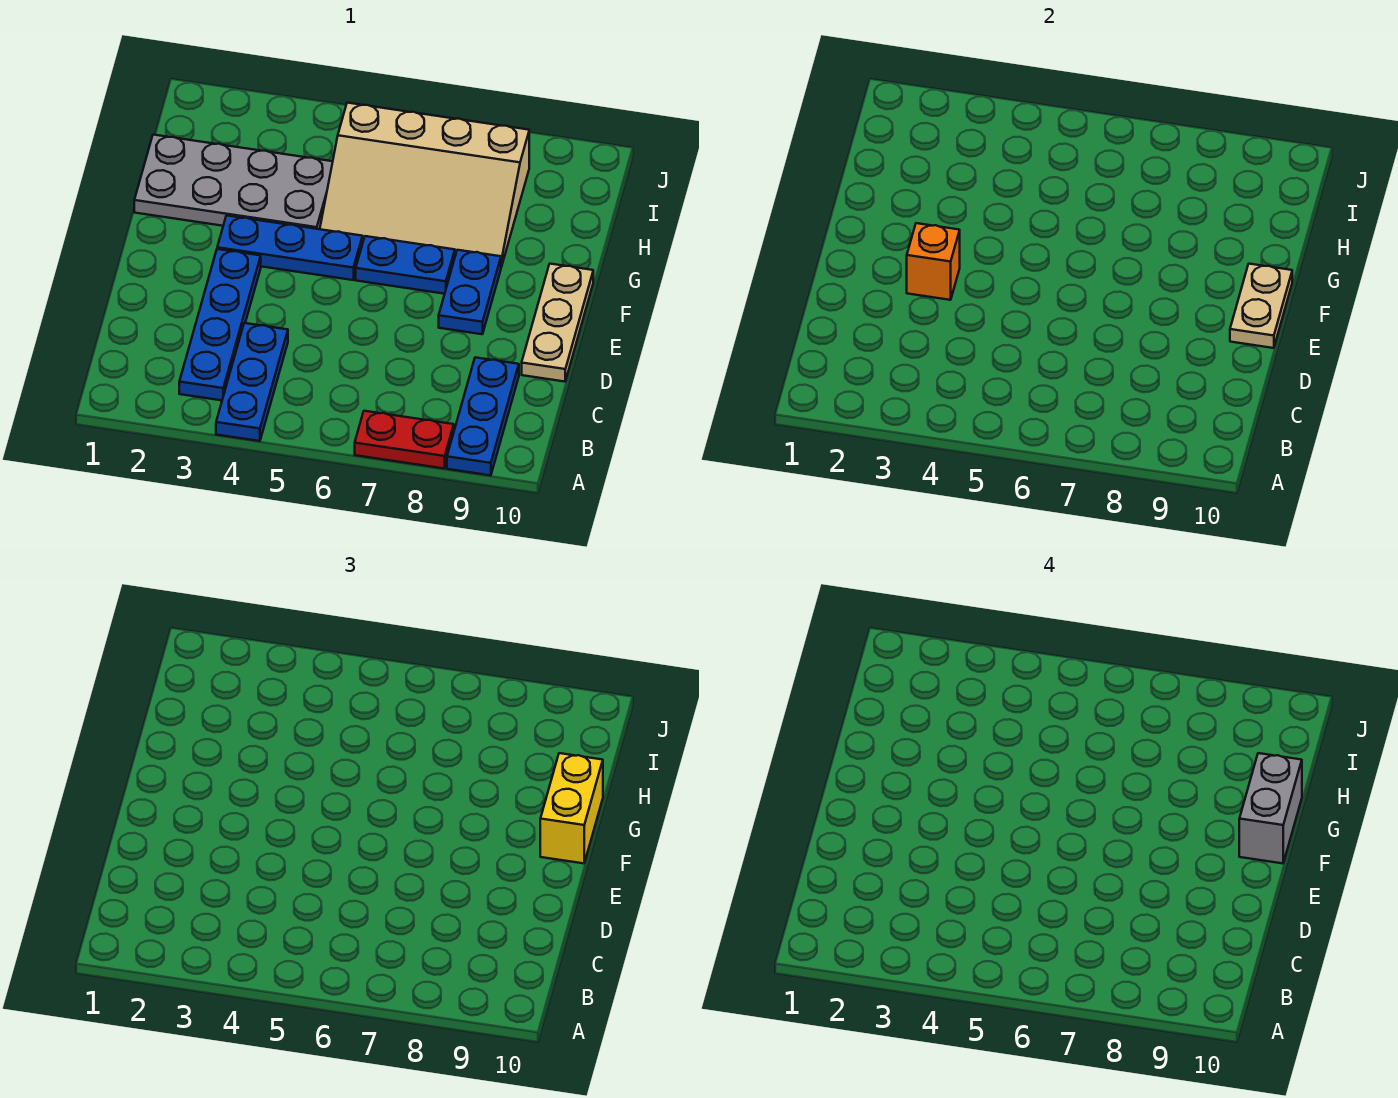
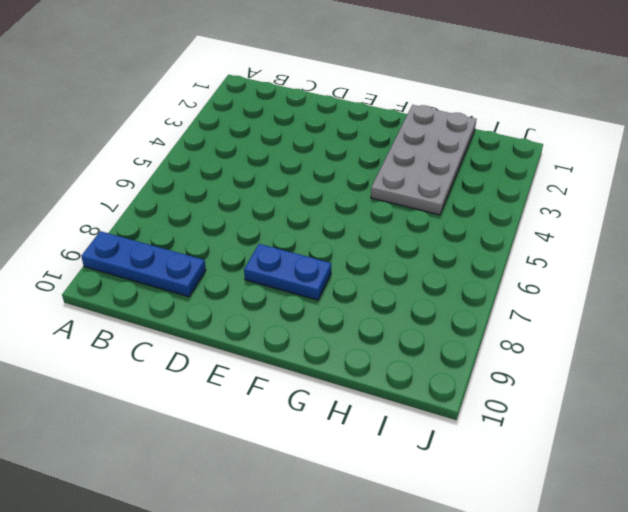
none -> blue plate A4:C4 level 1
none -> red plate A7:A8 level 1
none -> blue plate B3:E3 level 1

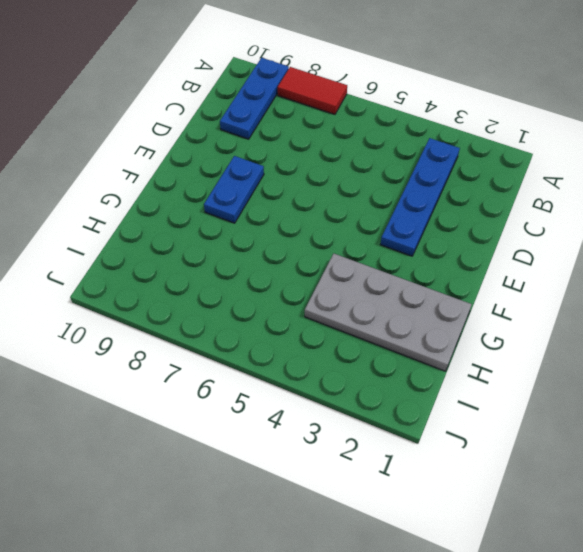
red tile A7:A8 level 1 -> red plate A7:A8 level 1
none -> blue plate A4:C4 level 1
none -> tan plate D10:F10 level 1
none -> blue plate F3:F5 level 1

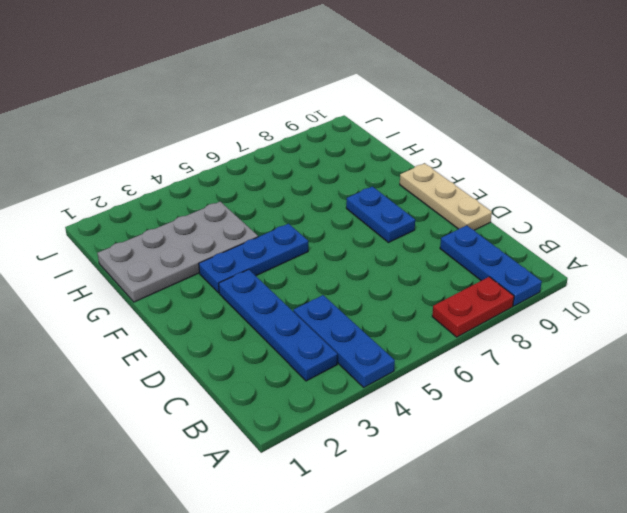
none -> blue plate F6:F7 level 1
none -> tan slope G5:I8 level 1 top I
none -> orange brick E3 level 2

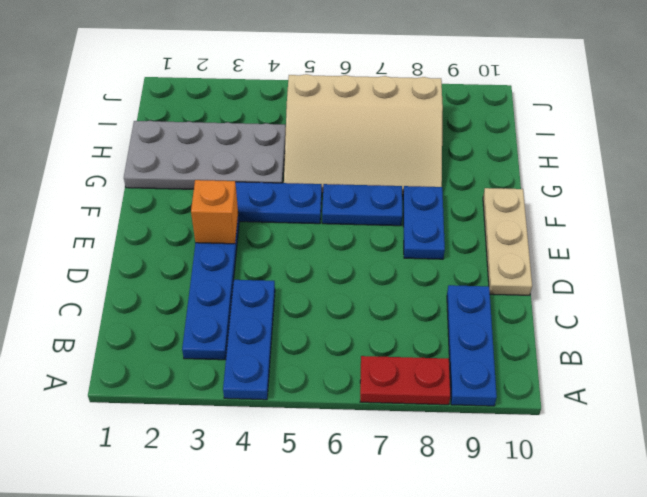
none -> tan plate E10:F10 level 2
none -> yellow brick F10:G10 level 3
none -> grey brick F10:G10 level 4

